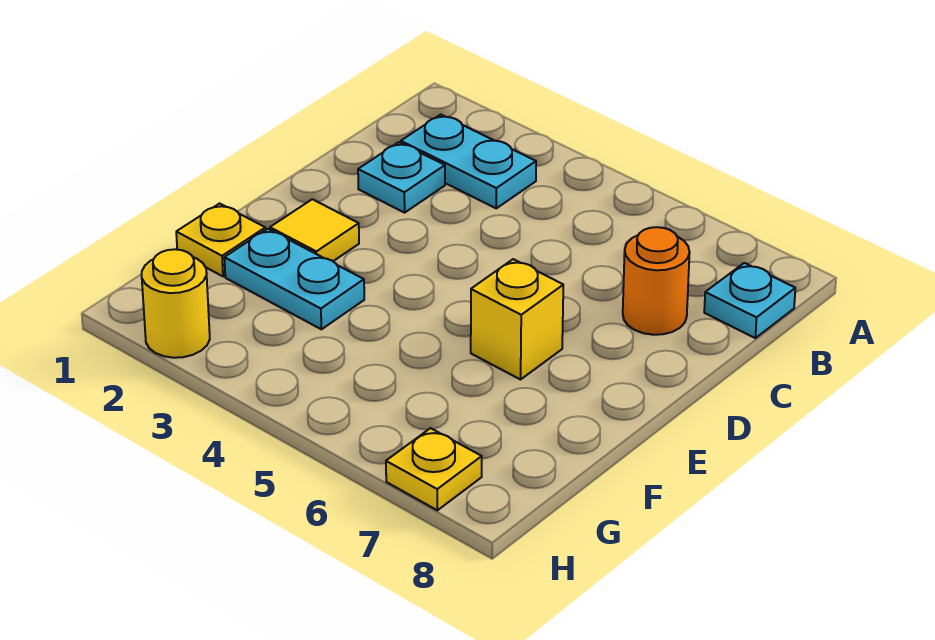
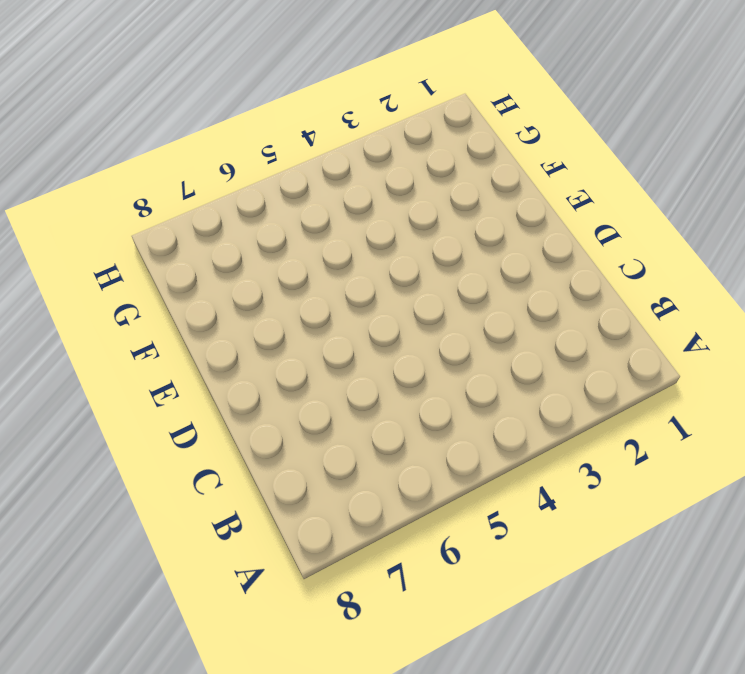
none -> cyan plate B2:B3 level 1
none -> cyan plate B8 level 1

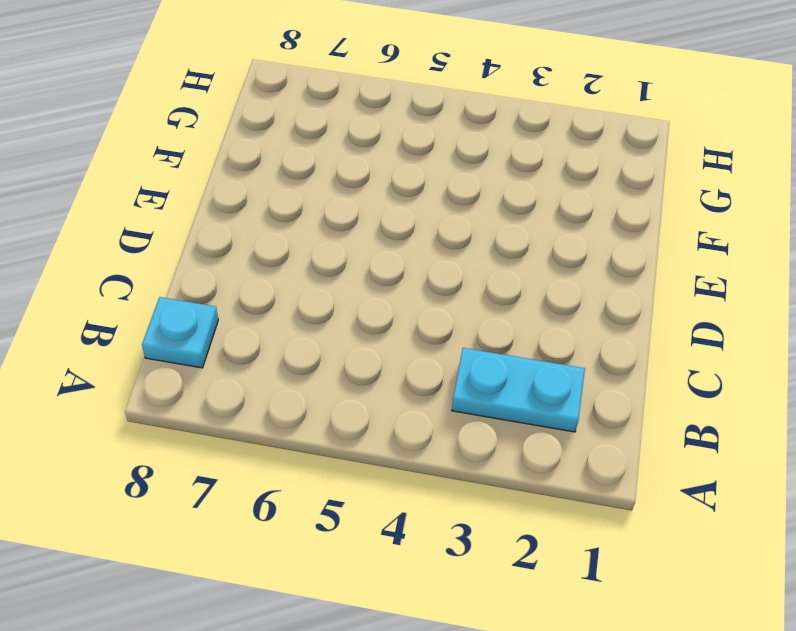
none -> cyan plate C2 level 1
none -> orange round brick C7 level 1

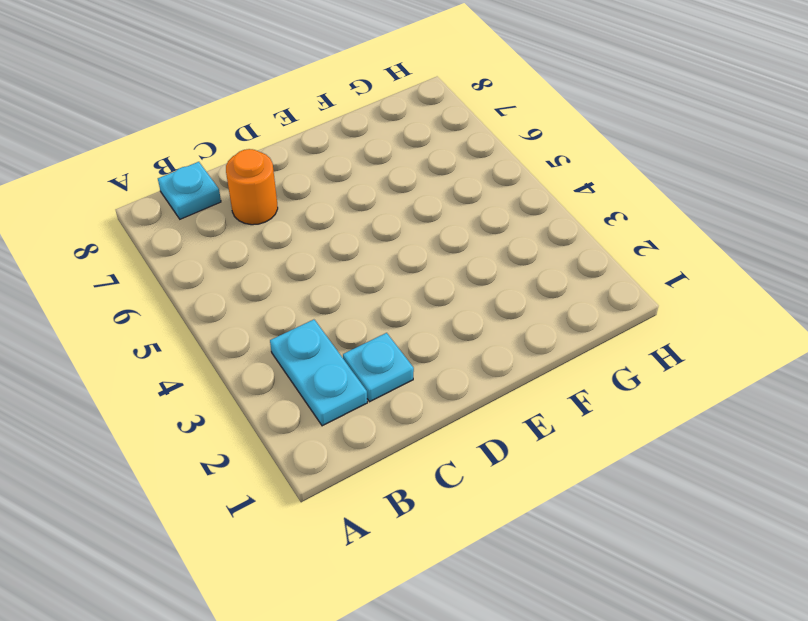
none -> yellow tile E2 level 1
none -> yellow brick E6 level 1

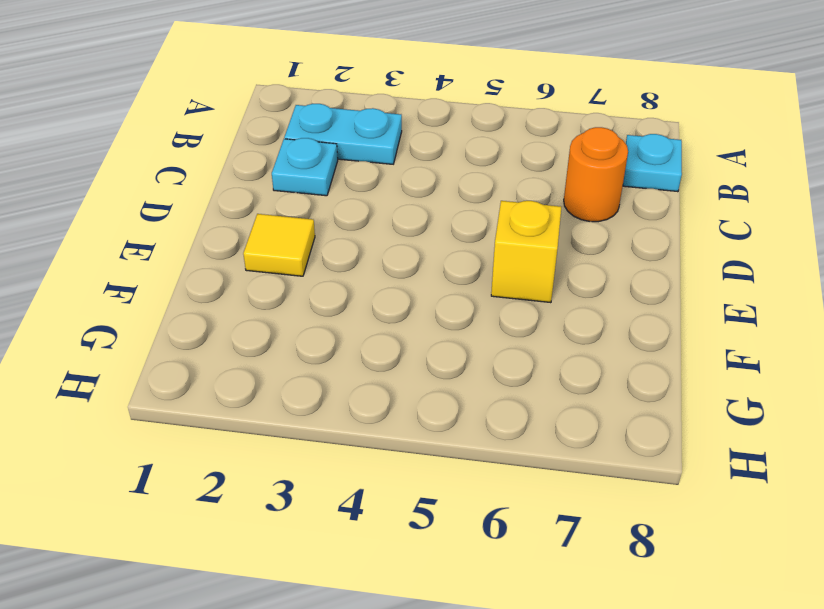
none -> yellow plate F1 level 1
none -> cyan plate F2:F3 level 1

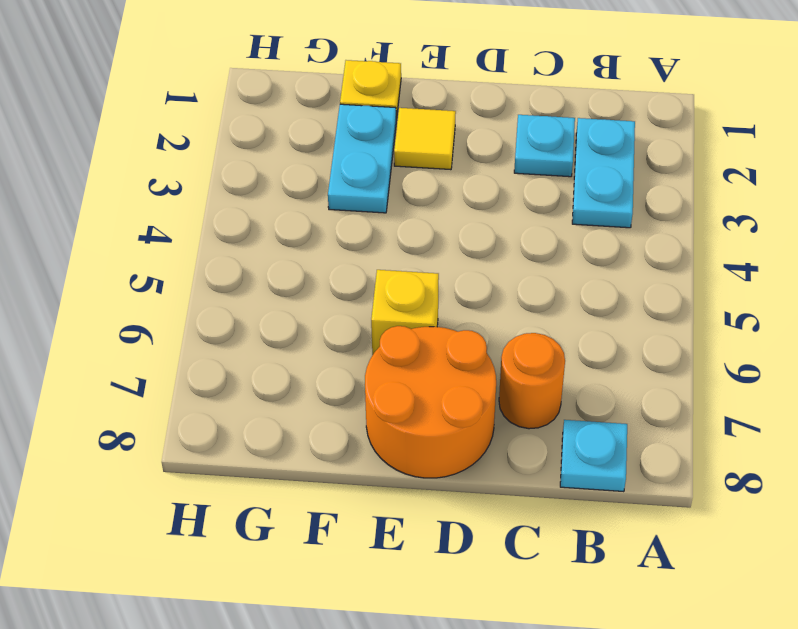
orange round brick D7:E8 level 1 -> none
none -> yellow round brick H2 level 1
none -> yellow plate H7 level 1

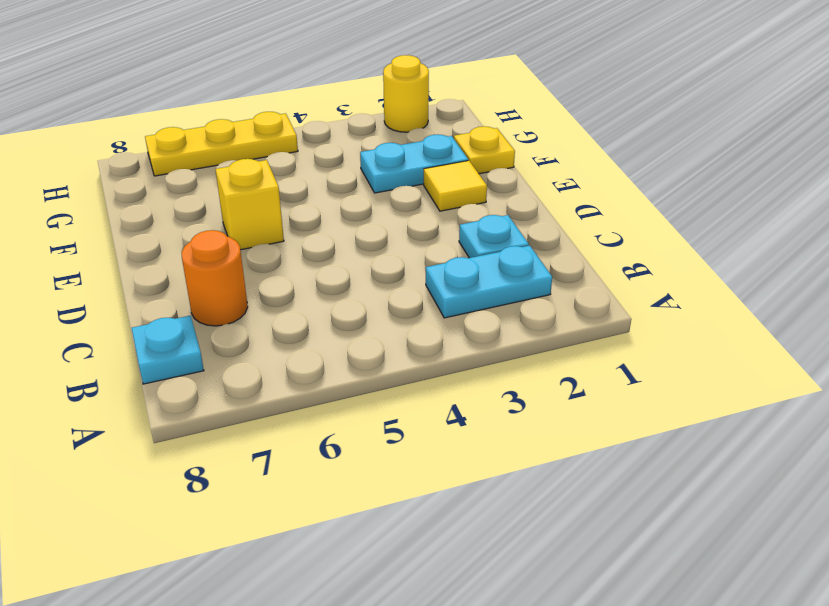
yellow plate H5:H7 level 1 -> yellow plate H7 level 1

